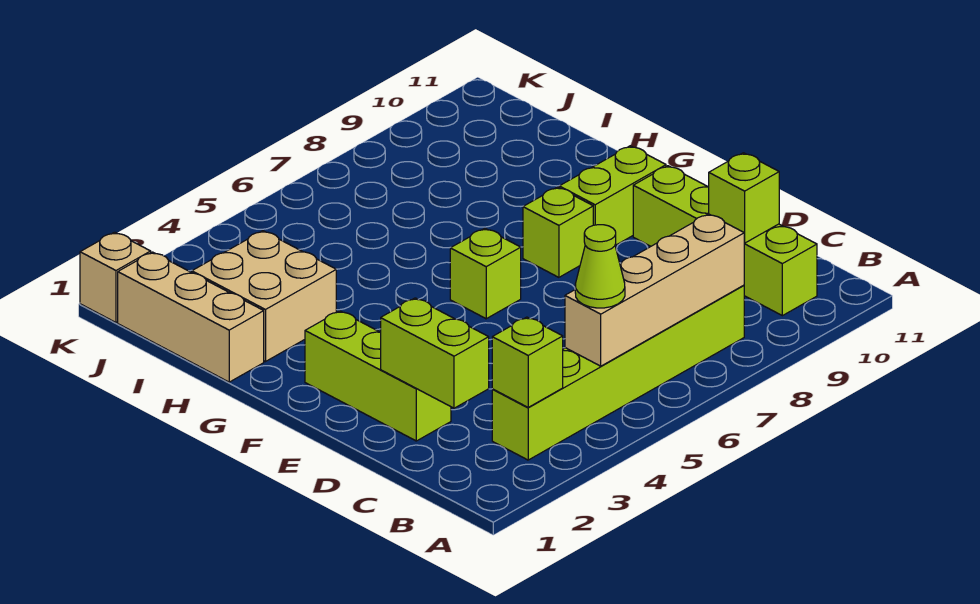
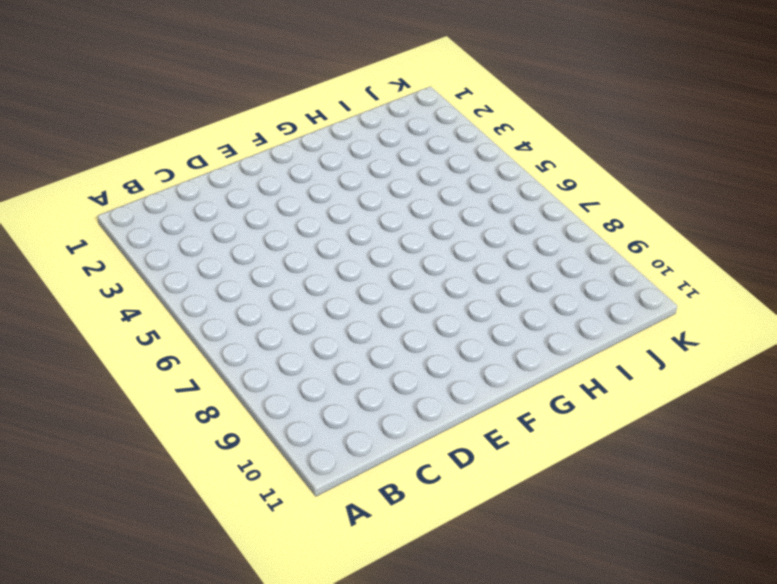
none -> lime brick B3:B8 level 1
none -> lime brick B10:E10 level 1
none -> lime brick D2:F2 level 1

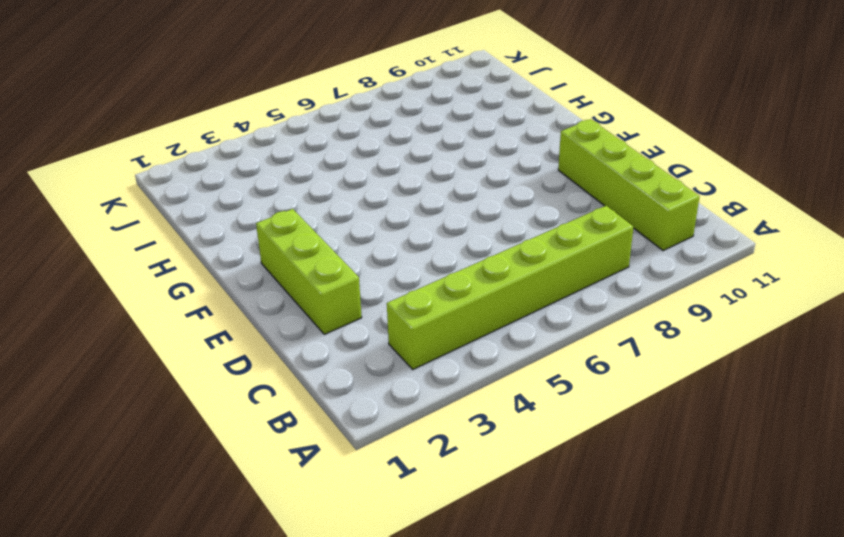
none -> lime brick F6 level 1
none -> lime brick F8 level 1
none -> lime brick F9:F10 level 1

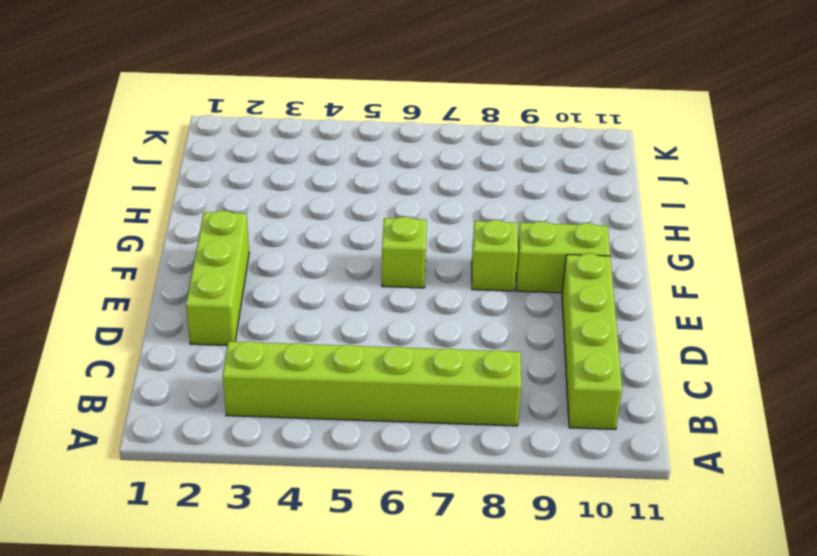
none -> tan brick H1:J1 level 1
none -> tan brick H2:I3 level 1
none -> tan brick K1 level 1

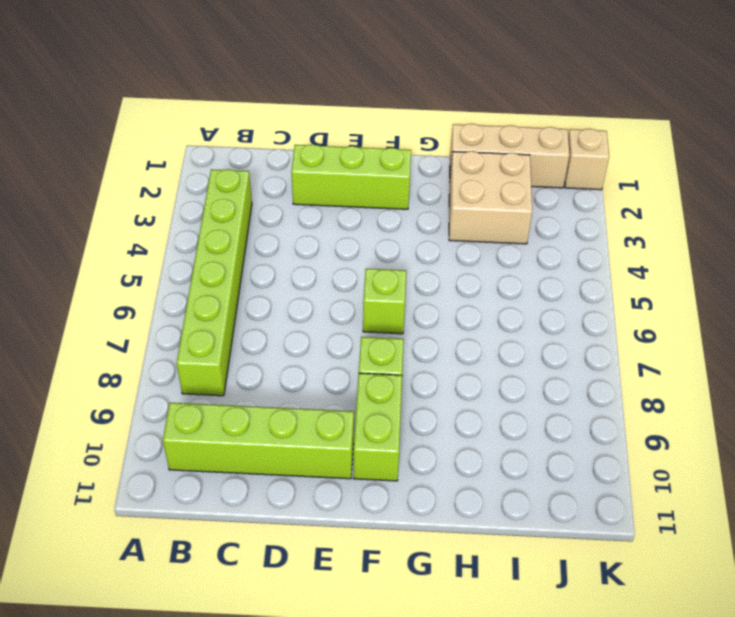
none -> lime brick B3 level 2
none -> tan brick B5:B8 level 2
none -> lime brick C2:D2 level 2

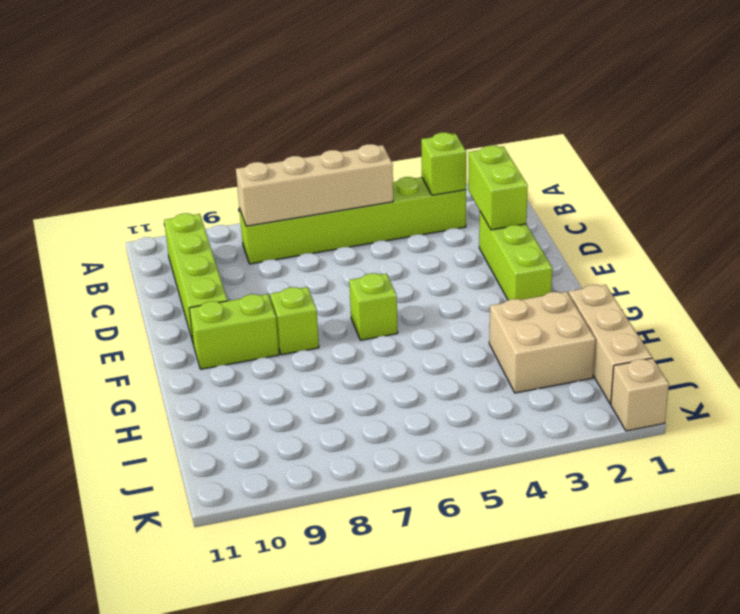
none -> lime brick C10 level 2
none -> lime cone B5 level 3

